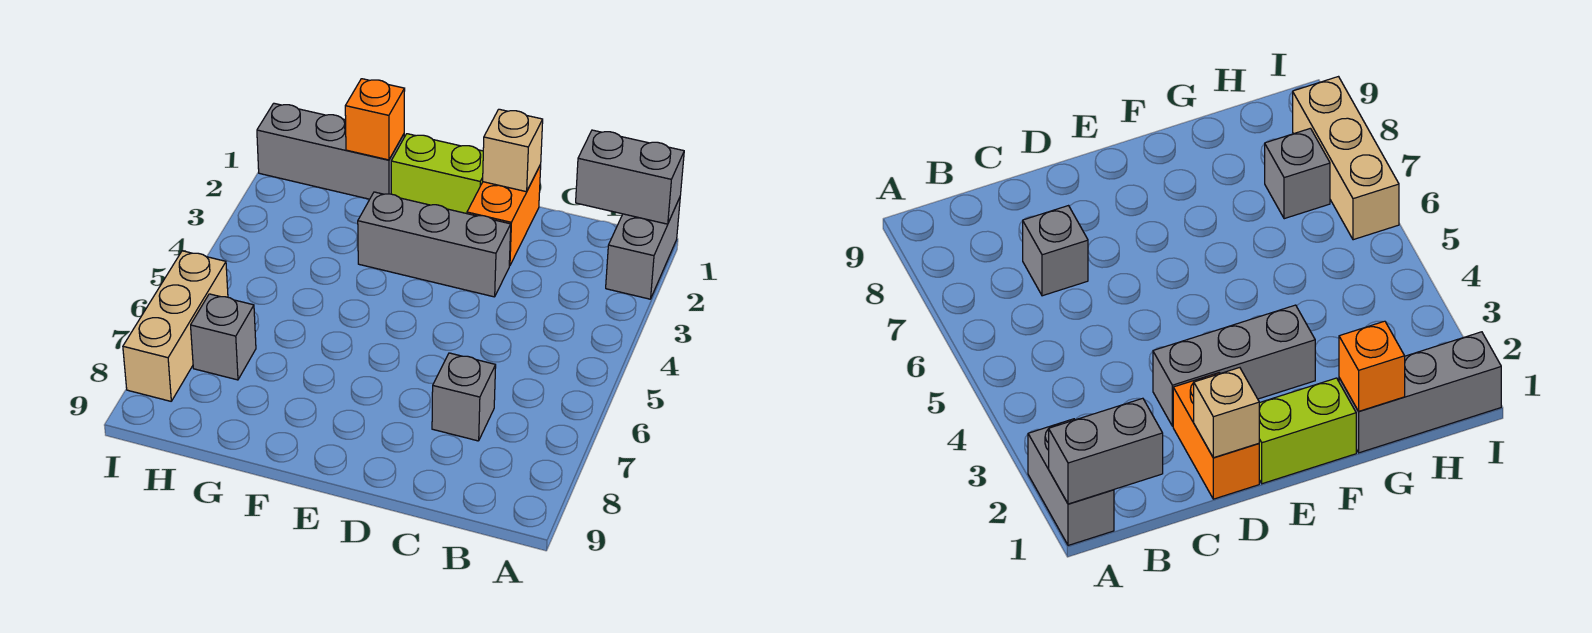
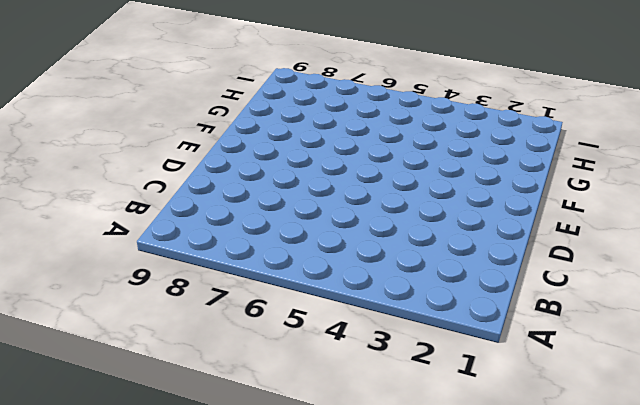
none -> grey brick A1:A2 level 1
none -> grey brick C7 level 1

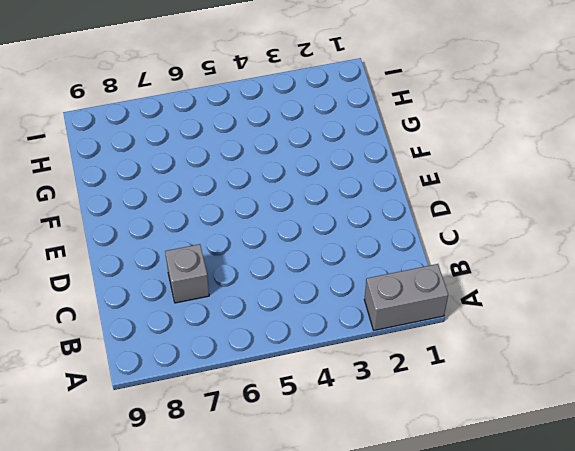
none -> orange brick D1:D2 level 1
none -> grey brick D3:F3 level 1

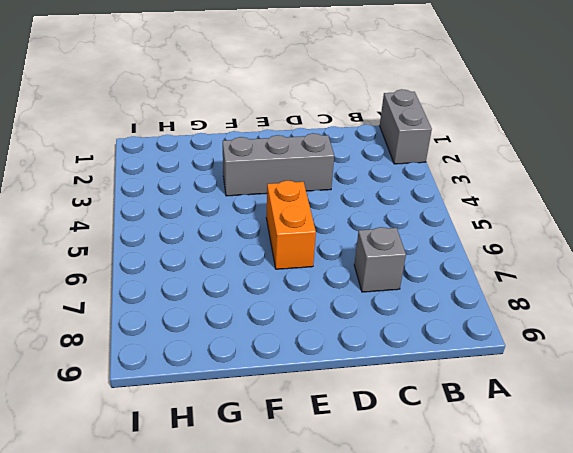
orange brick E5:E6 level 1 -> orange brick D1:D2 level 1
none -> lime brick E1:F1 level 1
none -> grey brick G1:I1 level 1

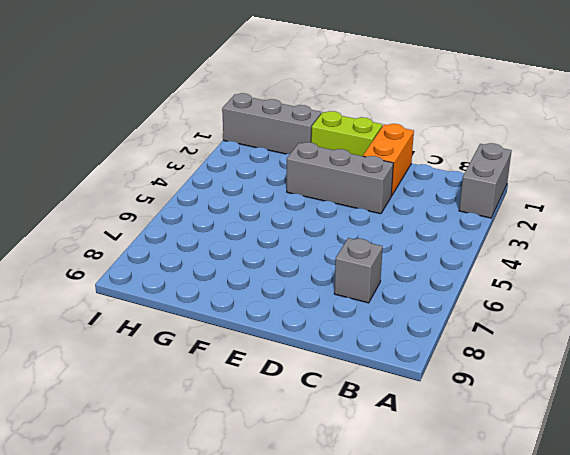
none -> grey brick H7 level 1
none -> tan brick I6:I8 level 1

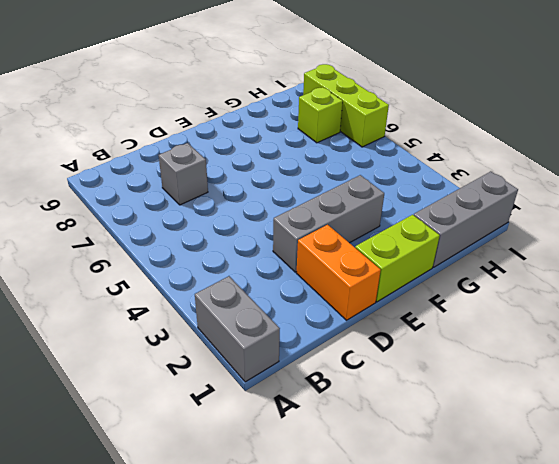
lime brick H7 level 1 -> grey brick H7 level 1
lime brick I6:I8 level 1 -> tan brick I6:I8 level 1
none -> grey brick A1:B1 level 2
none -> tan brick D1 level 2

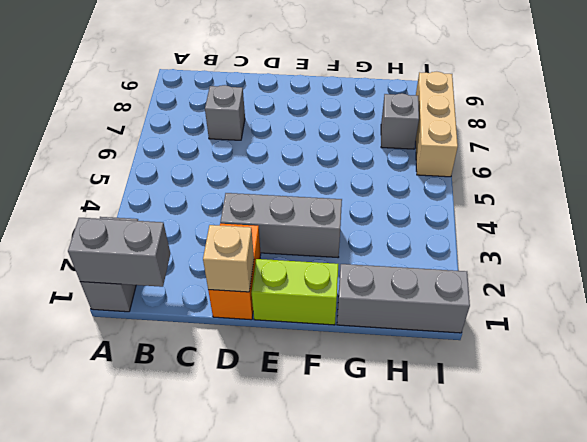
none -> orange brick G1 level 2

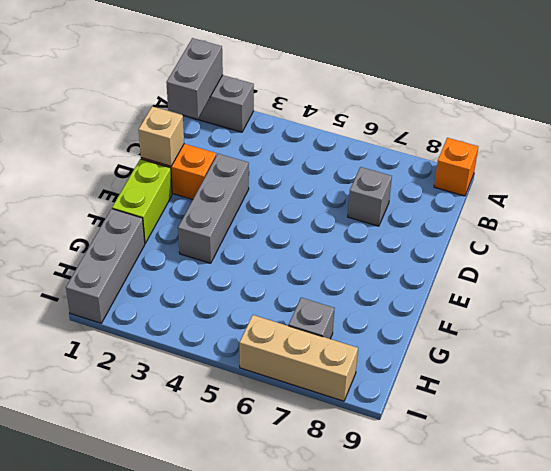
orange brick A9 level 1 -> orange brick G1 level 2

